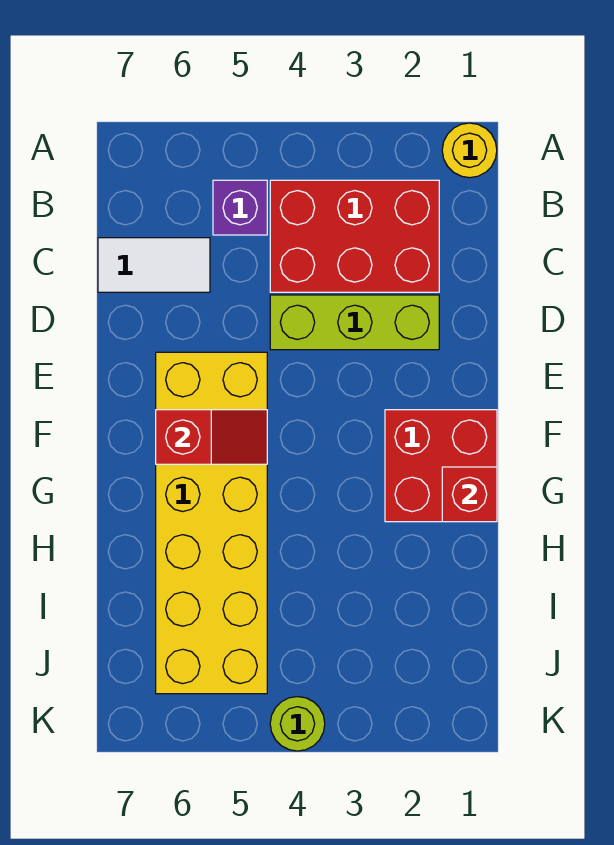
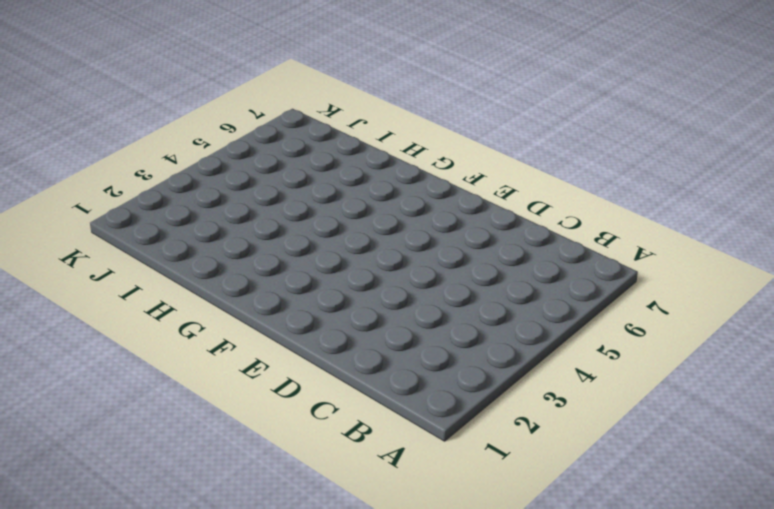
none -> yellow round brick A1 level 1
none -> red brick B2:C4 level 1

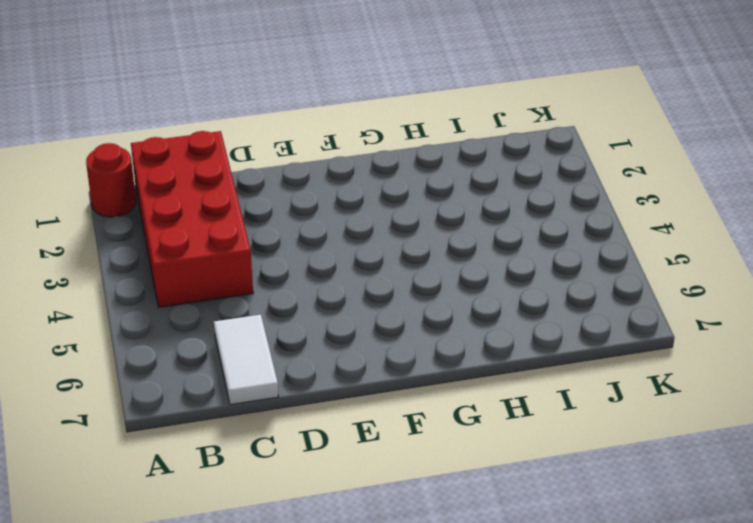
red round brick A1 level 1 -> yellow round brick A1 level 1
red brick B1:C4 level 1 -> red brick B2:C4 level 1
none -> purple brick B5 level 1
none -> lime brick D2:D4 level 1

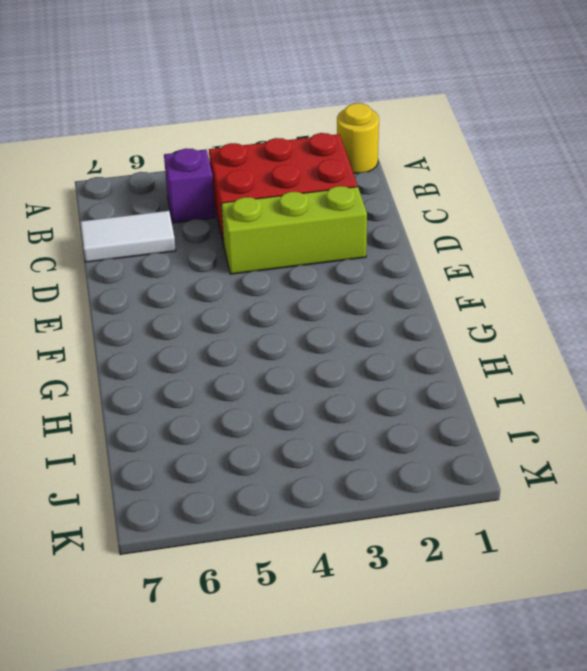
none -> yellow brick E5:J6 level 1
none -> red brick F1:G2 level 1

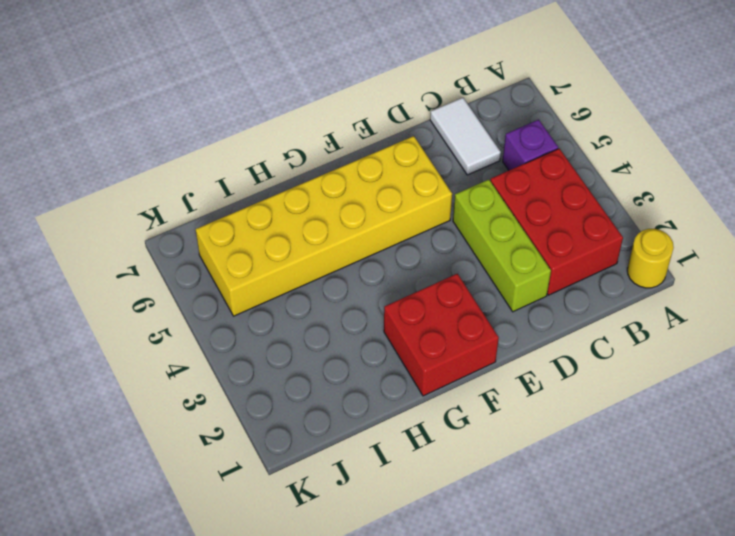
none -> lime round brick K4 level 1
none -> red slope F5:F6 level 2 top 6

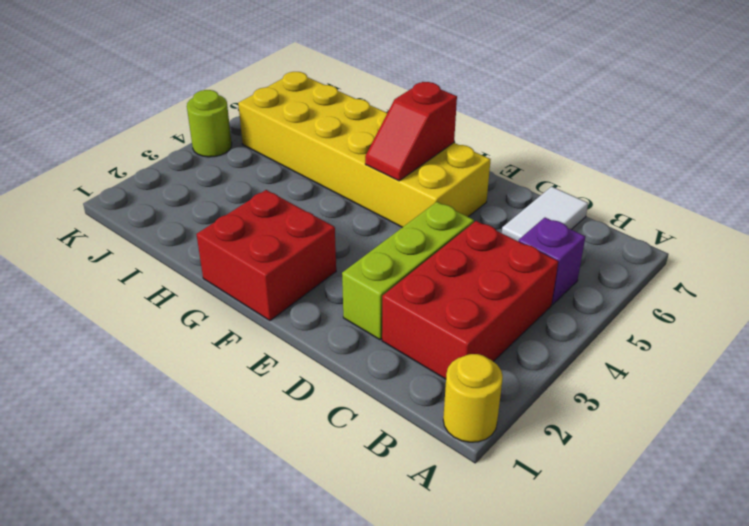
none -> red brick G1 level 2

